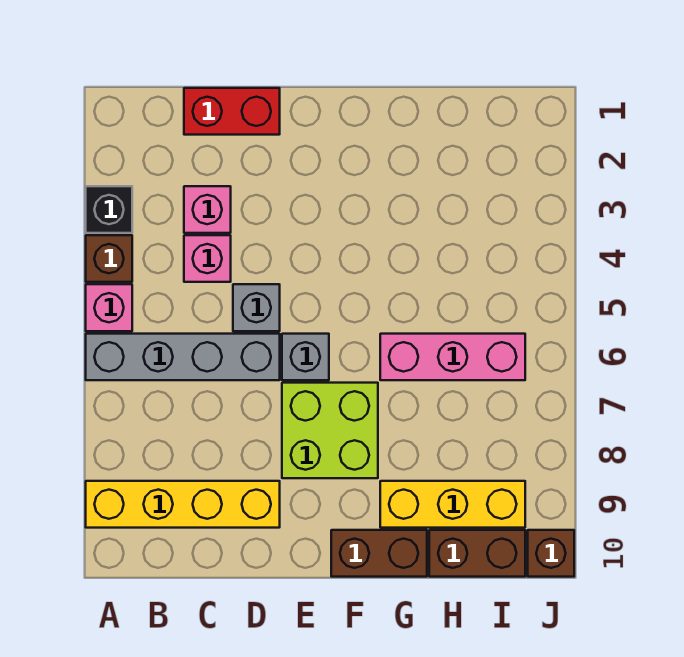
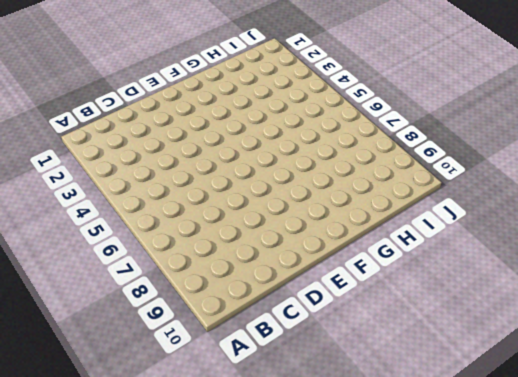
none -> black brick A3 level 1
none -> brown brick A4 level 1
none -> pink brick A5 level 1

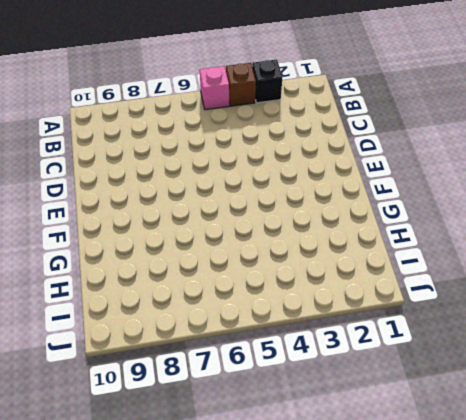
none -> grey brick A6:D6 level 1
none -> yellow brick A9:D9 level 1
none -> red brick C1:D1 level 1

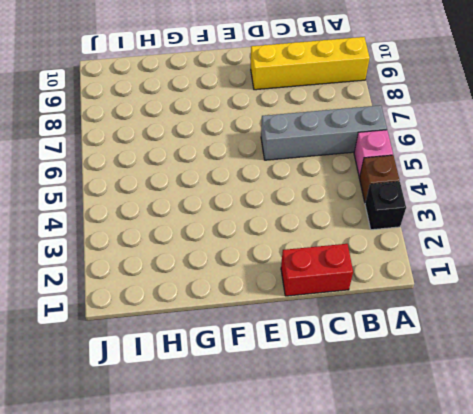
none -> pink brick C3 level 1
none -> pink brick C4 level 1
none -> grey brick D5 level 1

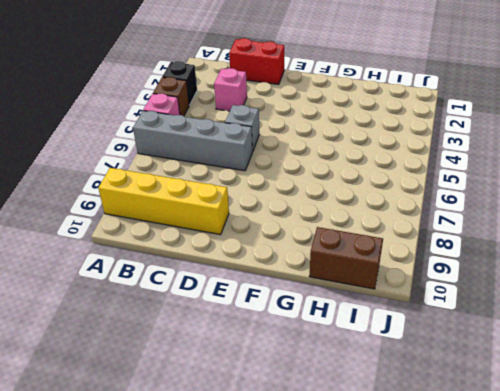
none -> pink brick C4 level 1
none -> grey brick E6 level 1
none -> lime brick E7:F8 level 1

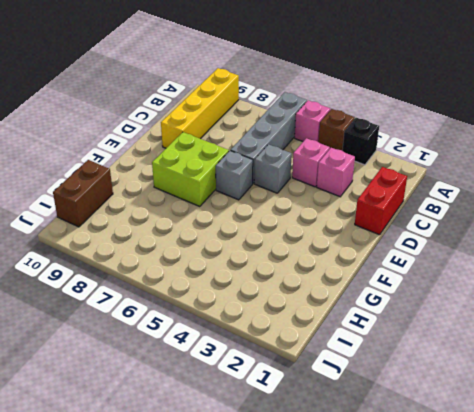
none -> brown brick F10:G10 level 1
none -> pink brick G6:I6 level 1
none -> yellow brick G9:I9 level 1

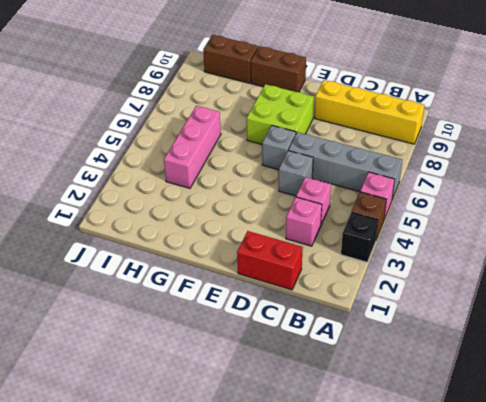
pink brick H4:H6 level 1 -> pink brick G6:I6 level 1
none -> yellow brick G9:I9 level 1
none -> brown brick J10 level 1

